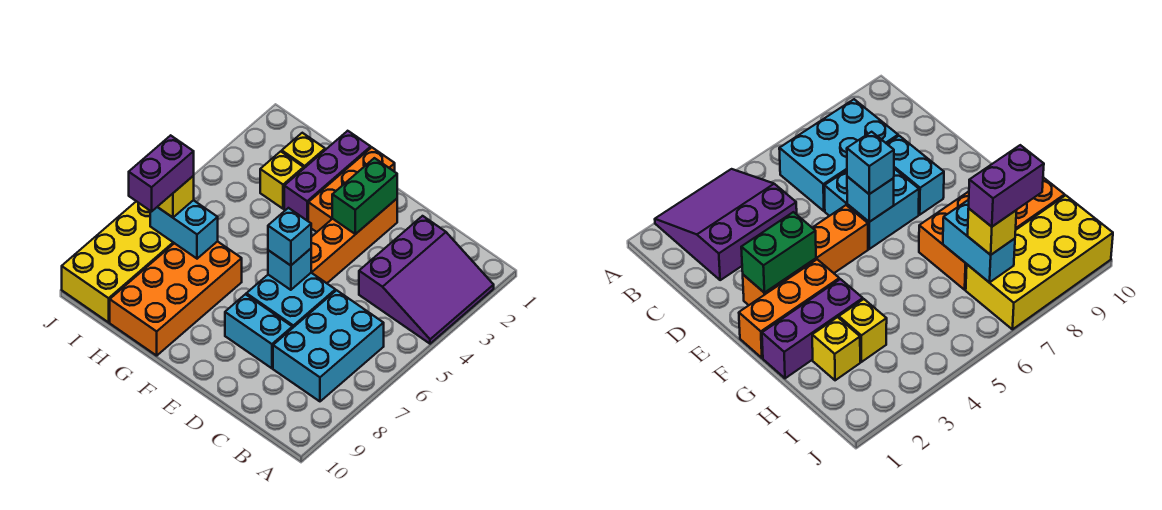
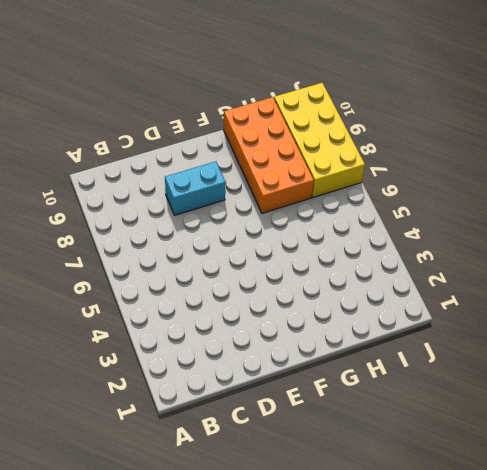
none -> purple slope A2:C4 level 1 top C
none -> cyan brick B6:C8 level 1
none -> cyan brick D6:E7 level 1

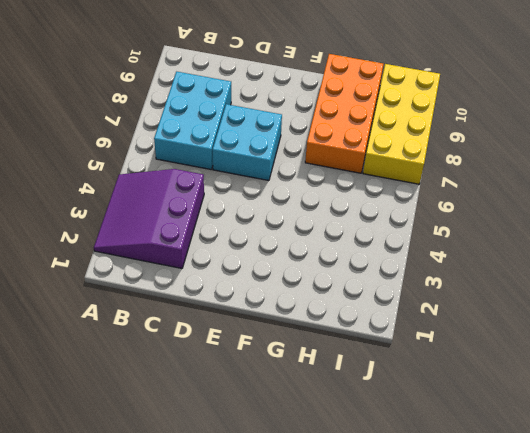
none -> cyan brick D8:E8 level 1
none -> orange brick E2:E5 level 1
none -> orange brick F1:F3 level 1

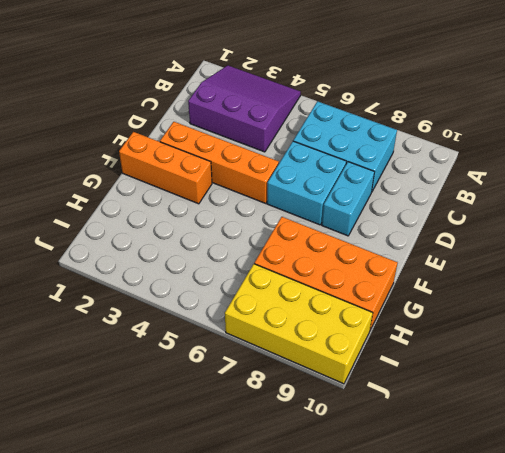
none -> purple brick G1:G3 level 1
none -> yellow brick H2 level 1
none -> yellow brick H3 level 1

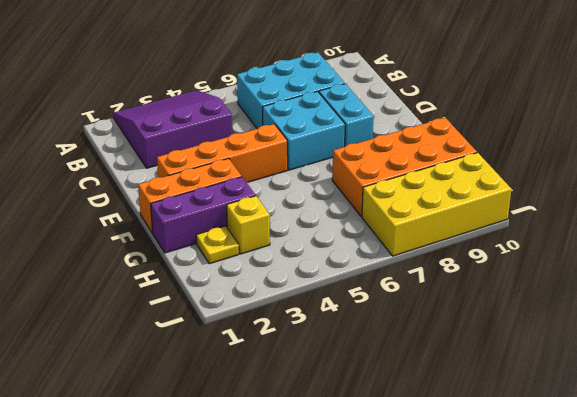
yellow plate H2 level 1 -> yellow brick H2 level 1
none -> green brick E2:E3 level 2
none -> cyan brick E6 level 2
none -> cyan brick H7:I7 level 2

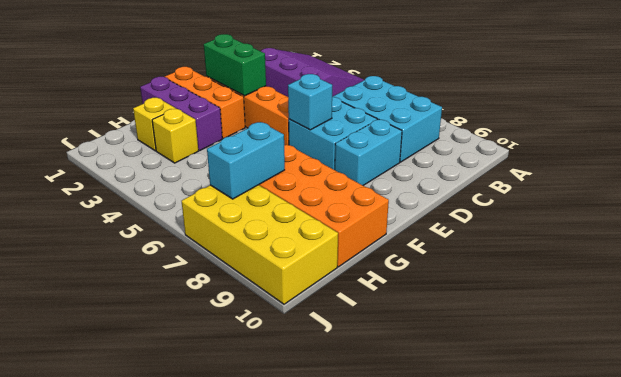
none -> cyan brick E6 level 3
none -> yellow brick I7 level 3
none -> purple brick I7:I8 level 4

